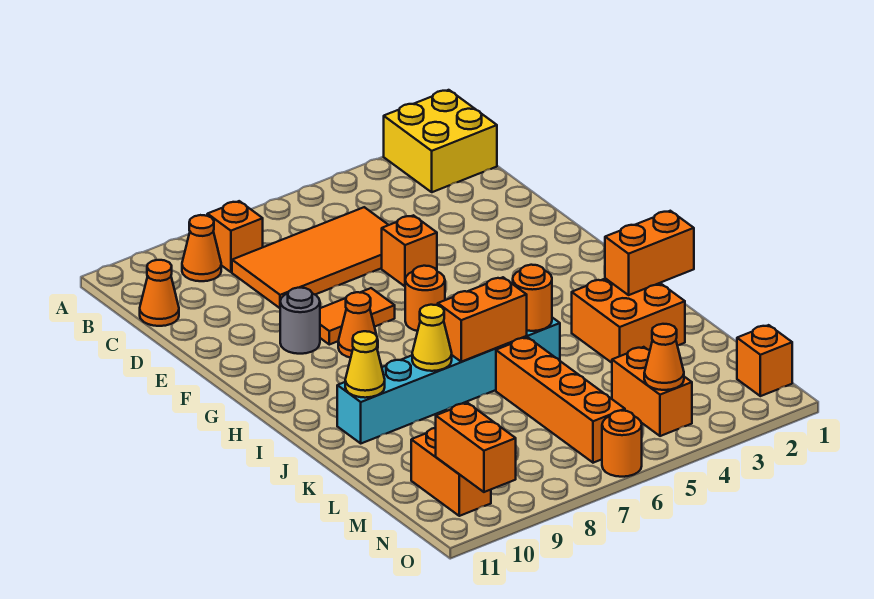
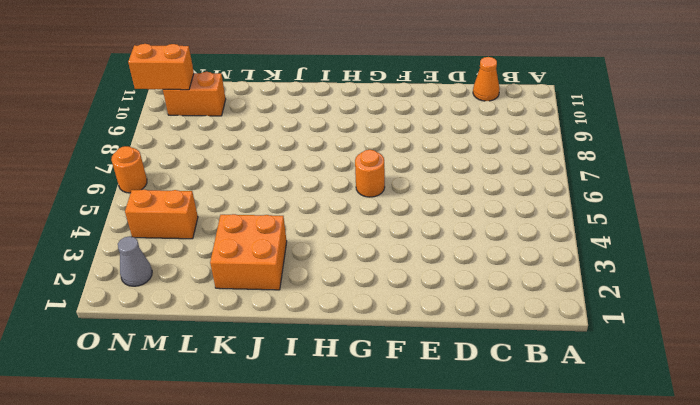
grey cone N2 level 1 -> none
none -> yellow brick A1:B2 level 1
none -> orange brick B8 level 1
none -> orange cone B9 level 1

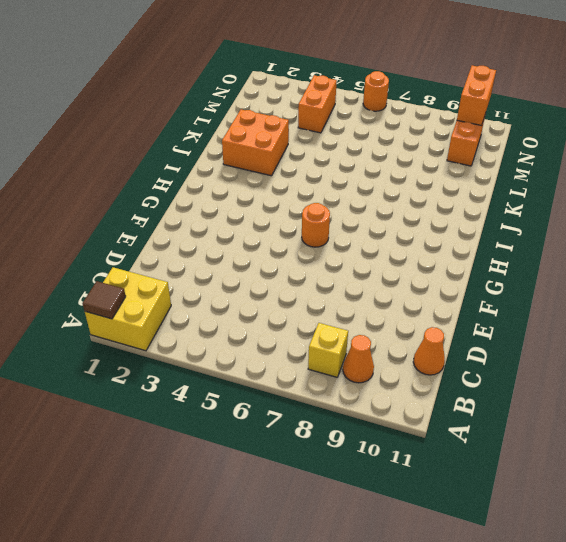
brown tile A1 level 2 -> none
yellow brick B8 level 1 -> orange brick B8 level 1
none -> orange tile C5:D8 level 1
none -> orange brick E5 level 1
none -> orange tile F7:F8 level 1

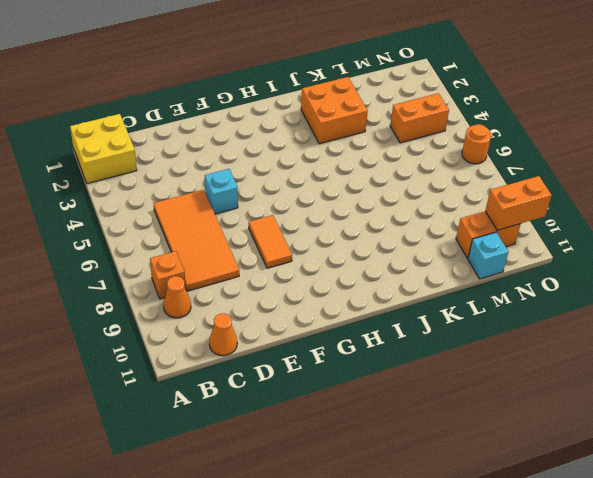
cyan brick E5 level 1 -> orange brick E5 level 1
cyan brick M11 level 1 -> none
none -> grey round brick F9 level 1
none -> orange round brick G6 level 1
none -> orange cone G8 level 1

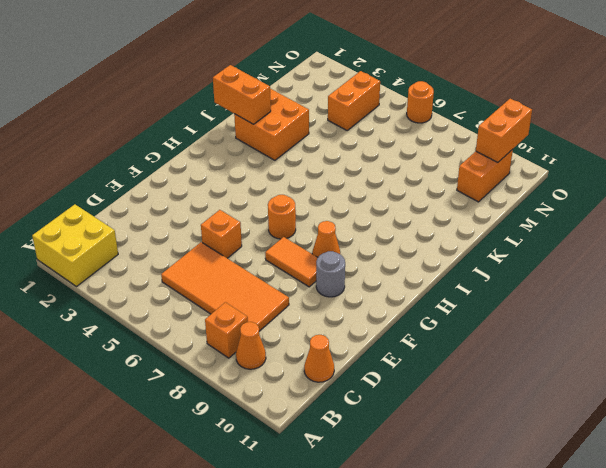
none -> cyan brick J5:J10 level 1
none -> orange brick K6:N6 level 1
none -> orange brick N1 level 1

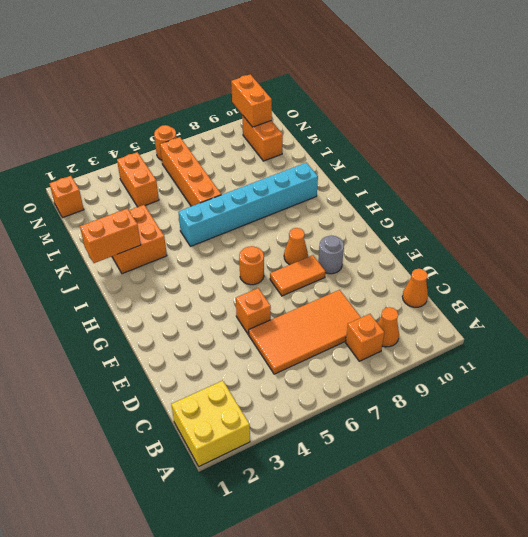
none -> orange round brick J5 level 2
none -> orange brick J6:J7 level 2
none -> yellow cone J8 level 2

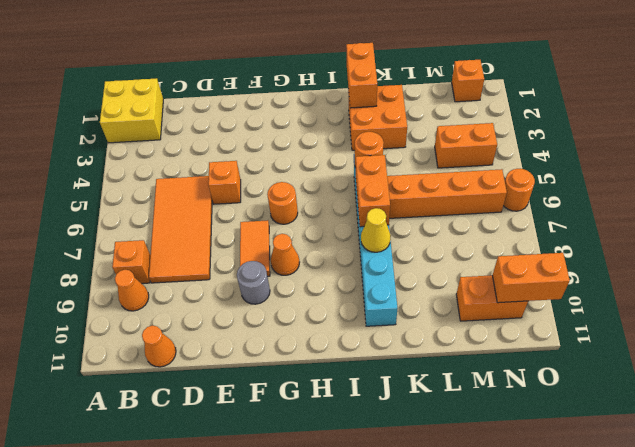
none -> yellow cone J10 level 2
none -> orange cone N4 level 2

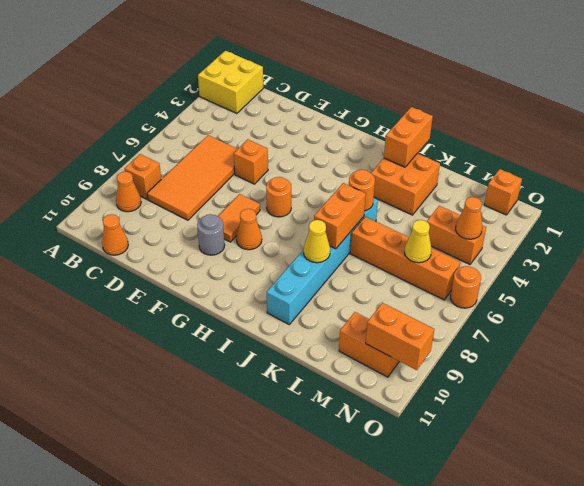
yellow cone M6 level 2 -> yellow cone J10 level 2

